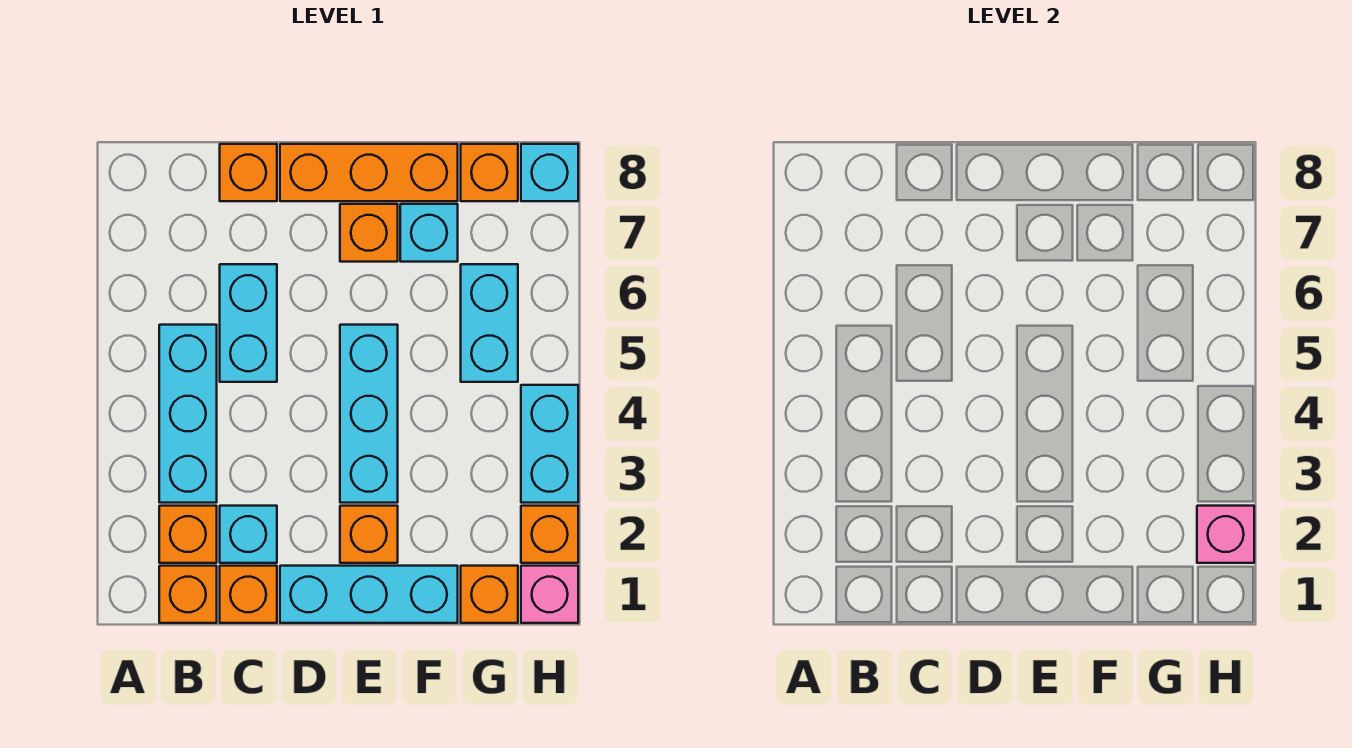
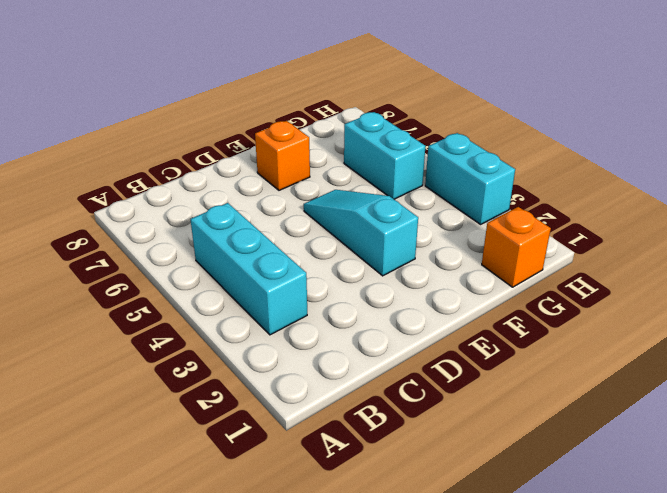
cyan slope E3:E5 level 1 top 3 -> cyan brick E3:E5 level 1
none -> orange brick B1 level 1
none -> orange brick B2 level 1
none -> orange brick C1 level 1

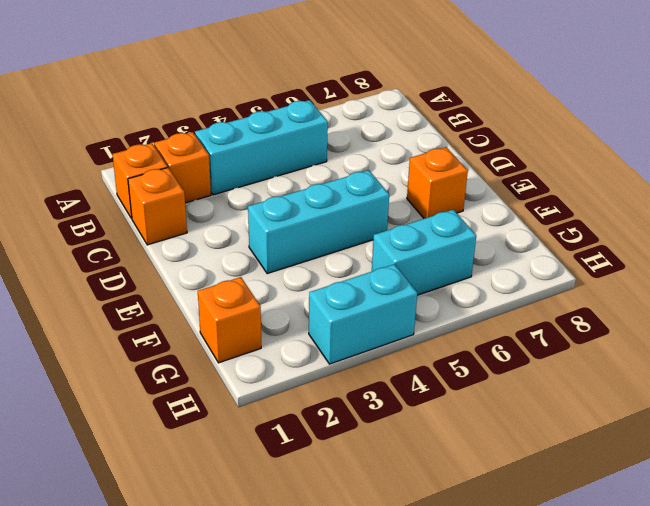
none -> cyan brick C2 level 1
none -> cyan brick C5:C6 level 1
none -> orange brick C8 level 1

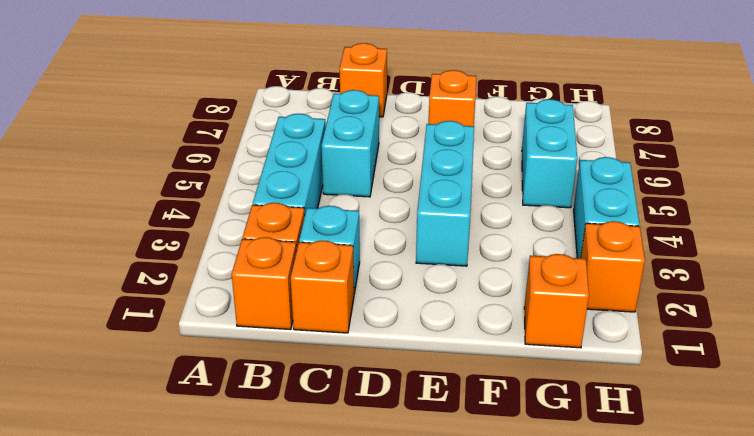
none -> cyan brick D1:F1 level 1
none -> orange brick D8:F8 level 1
none -> orange brick E2 level 1

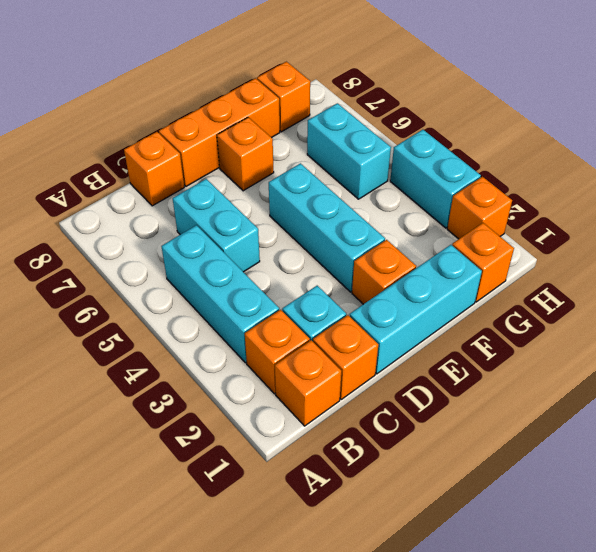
none -> cyan brick F7 level 1
none -> pink brick H1 level 1
none -> cyan brick H8 level 1

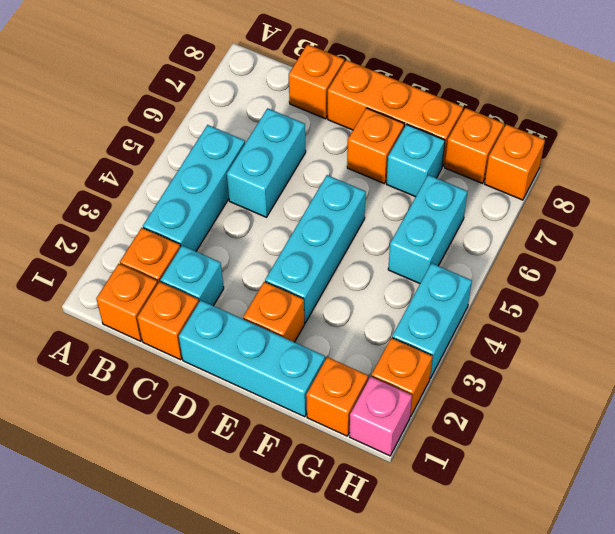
orange brick H8 level 1 -> cyan brick H8 level 1
none -> pink brick H2 level 2

